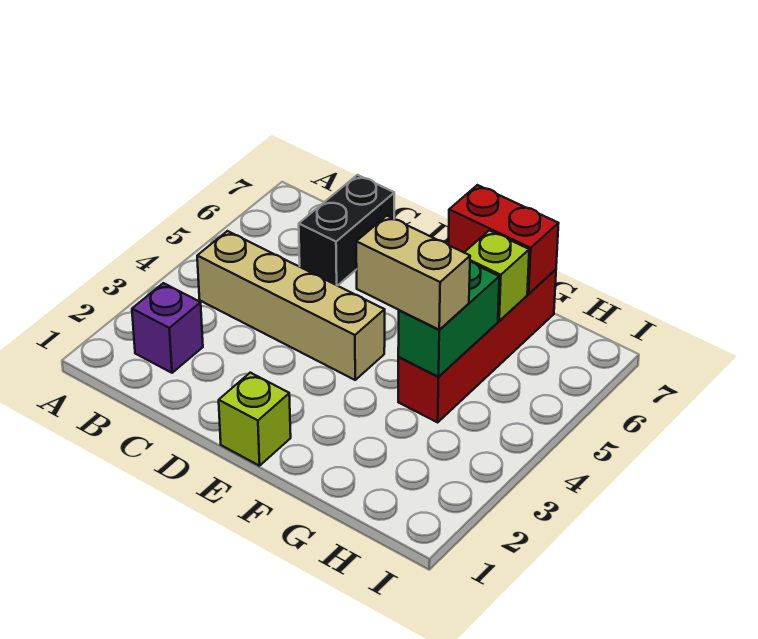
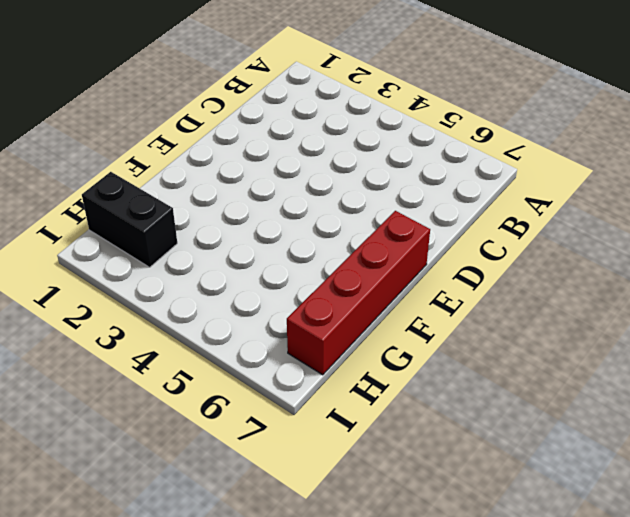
red brick E7:H7 level 1 -> red brick G4:G7 level 1
black brick H1:H2 level 1 -> black brick C6:C7 level 1
none -> purple brick B2 level 1
none -> tan brick B4:E4 level 1

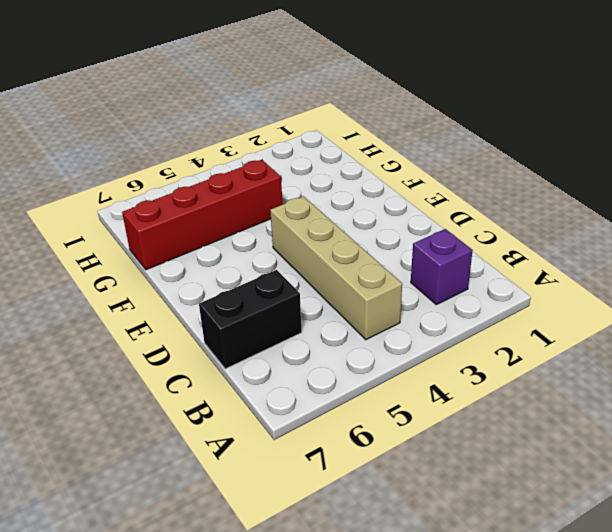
none -> lime brick E1 level 1
none -> red brick F7:G7 level 2

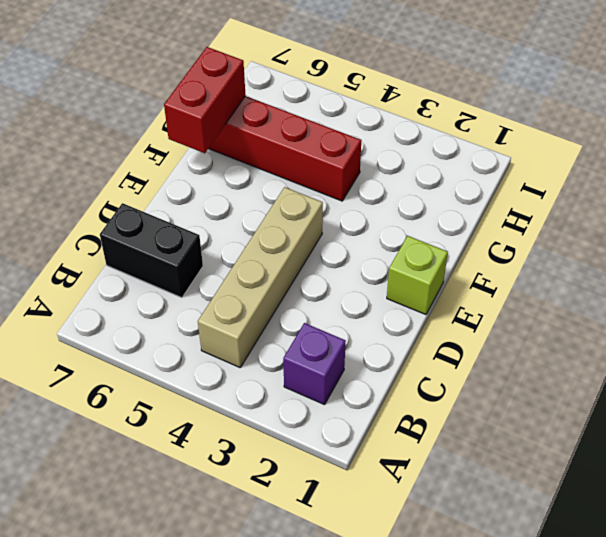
none -> green brick G4:G5 level 2
none -> lime brick G6 level 2

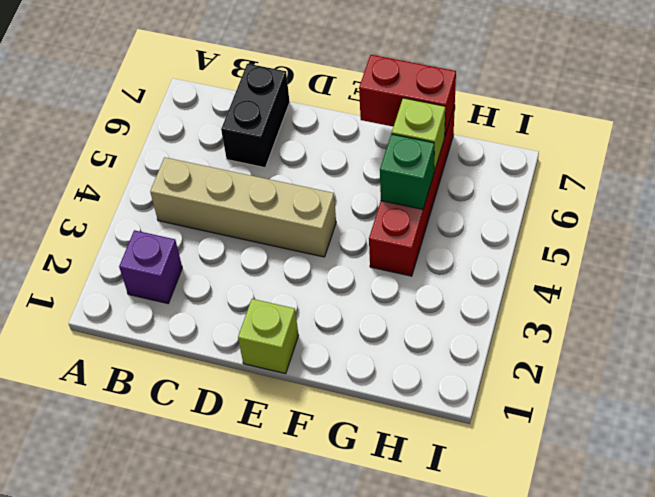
green brick G5 level 2 -> green brick G4:G5 level 2
none -> tan brick F4:G4 level 3

